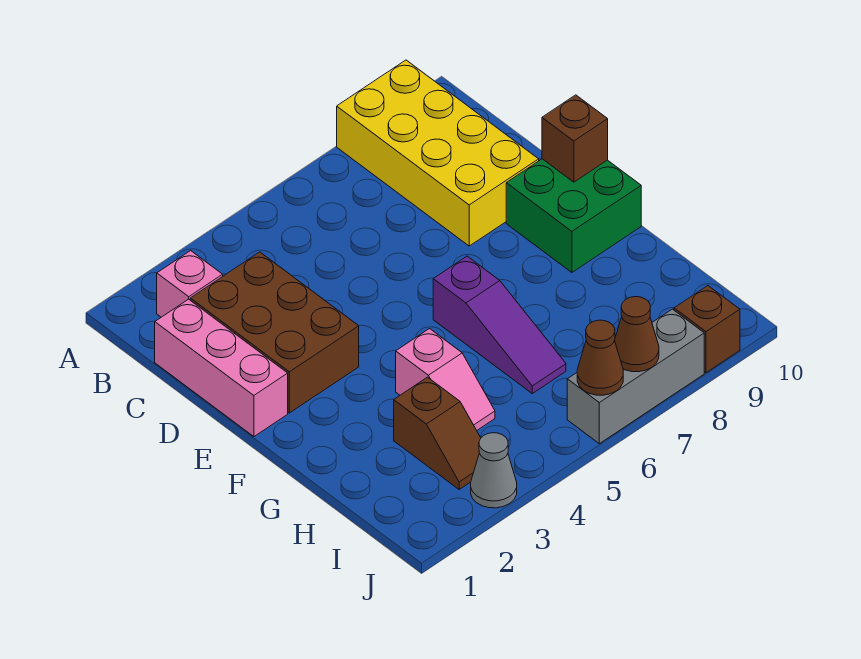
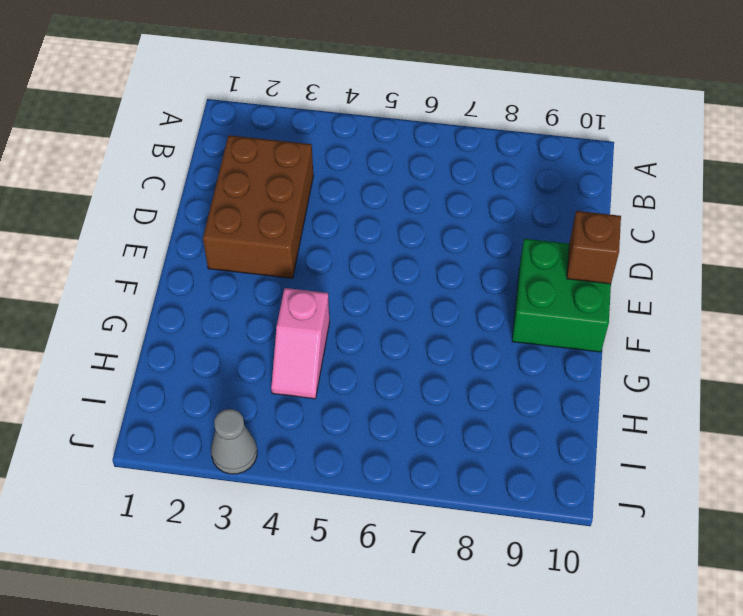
none -> yellow brick A8:D9 level 1
none -> pink brick B2 level 1
none -> pink brick C1:E1 level 1

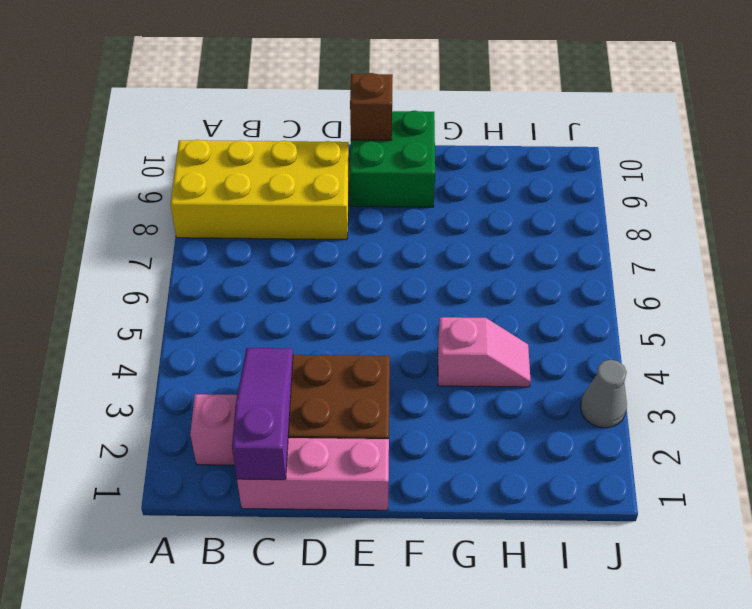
purple slope C1:C3 level 2 top 1 -> purple slope F6:H6 level 1 top F
none -> brown slope H3:I3 level 1 top H
none -> grey brick J6:J8 level 1
none -> brown brick J9 level 1

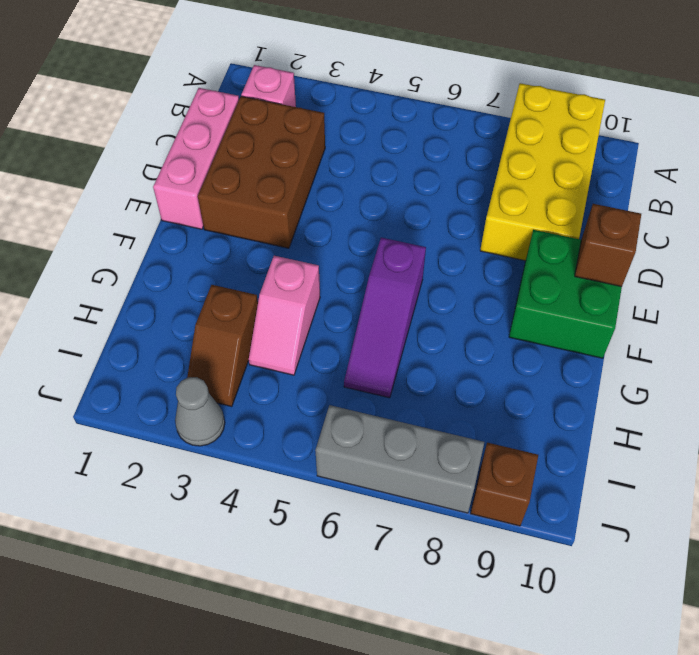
none -> brown cone J6 level 2
none -> brown cone J7 level 2

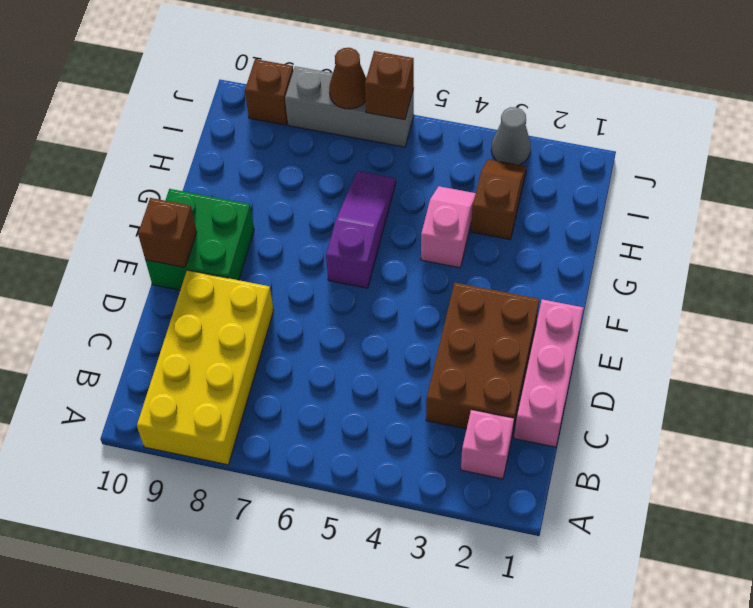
brown brick J6 level 2 -> brown cone J6 level 2

